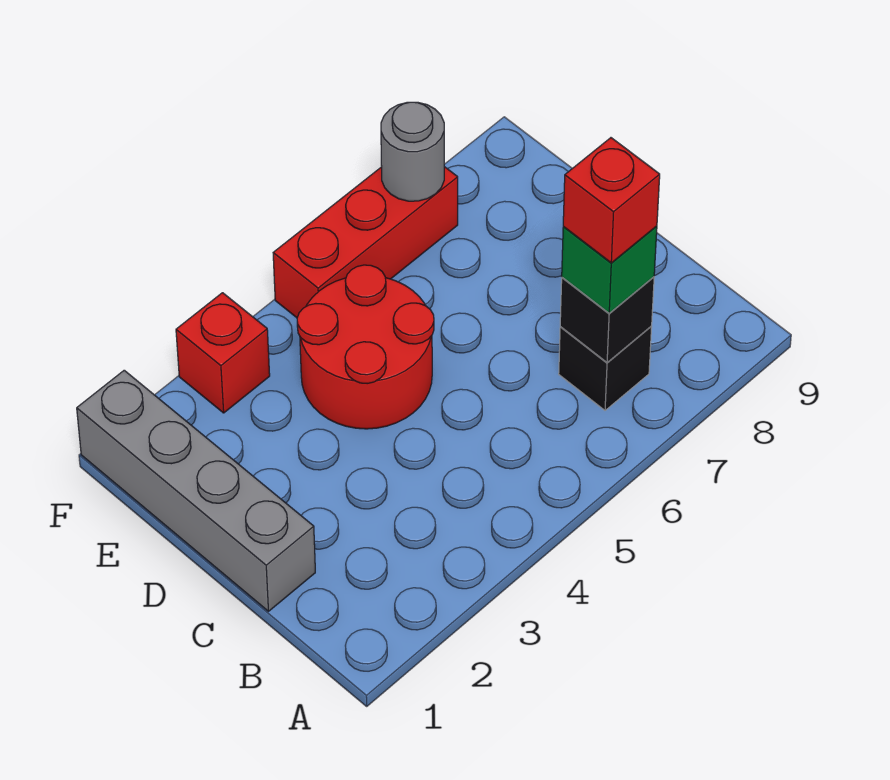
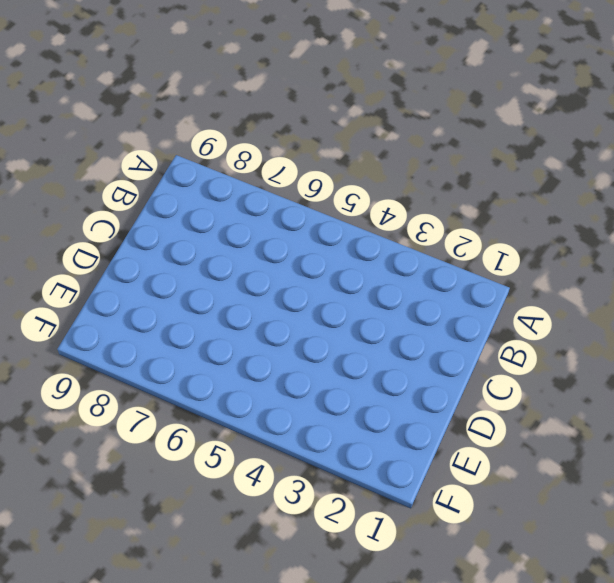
none -> black brick B7 level 1
none -> grey brick C1:F1 level 1

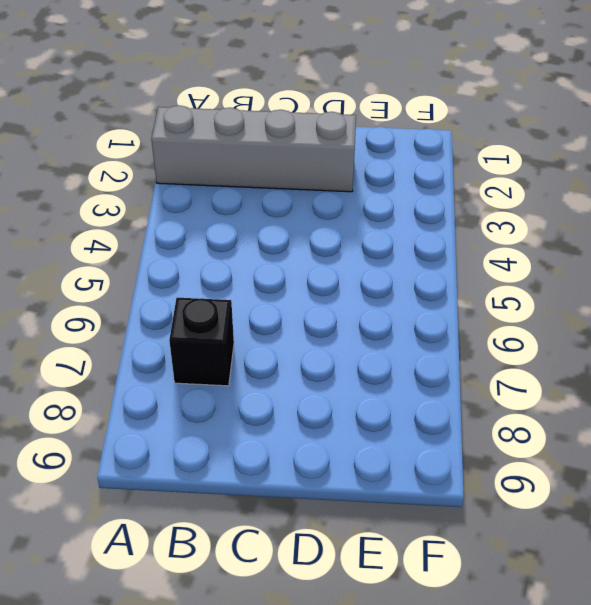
grey brick A2:D2 level 1 -> grey brick C1:F1 level 1
none -> red round brick D4:E5 level 1
none -> red brick F3 level 1

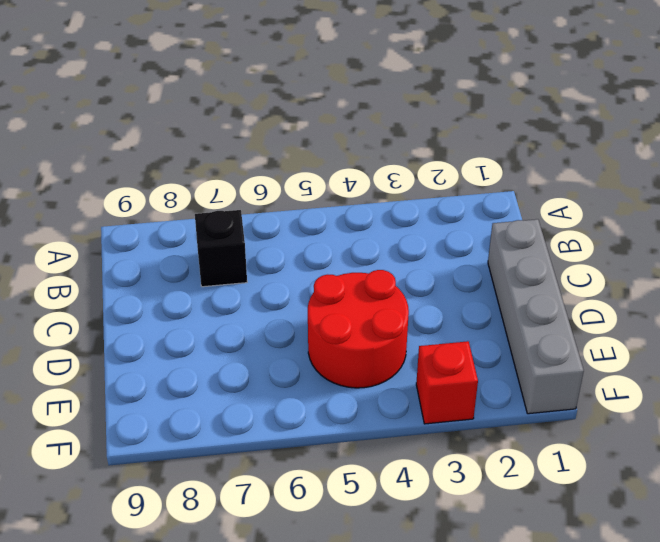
none -> red brick F5:F7 level 1
none -> black brick B7 level 2

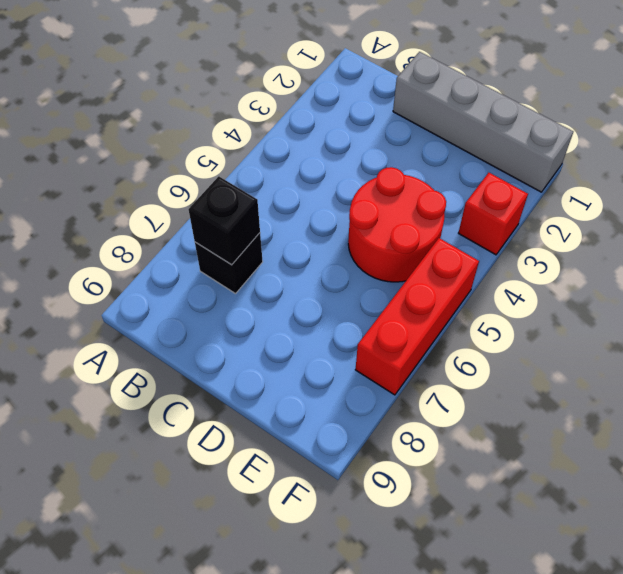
none -> grey round brick F7 level 2
none -> green brick B7 level 3

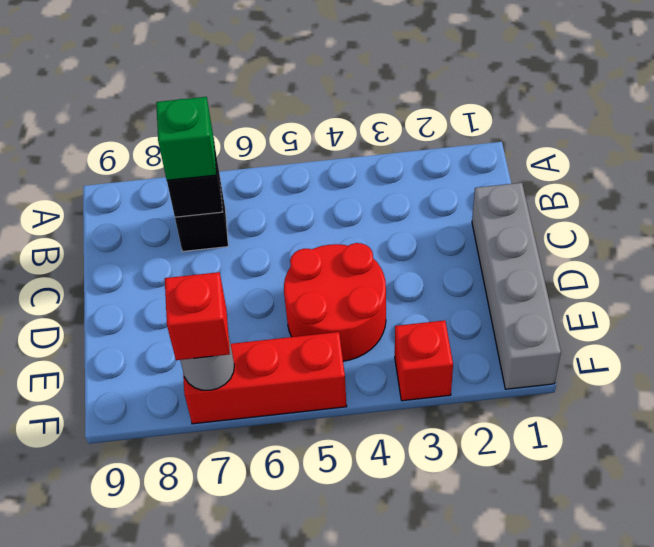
red brick F7 level 3 -> red brick B7 level 4

